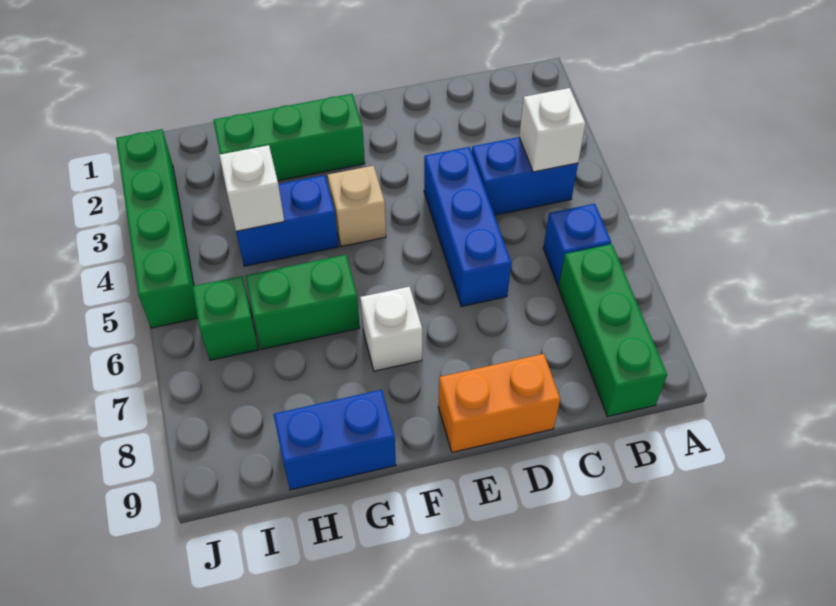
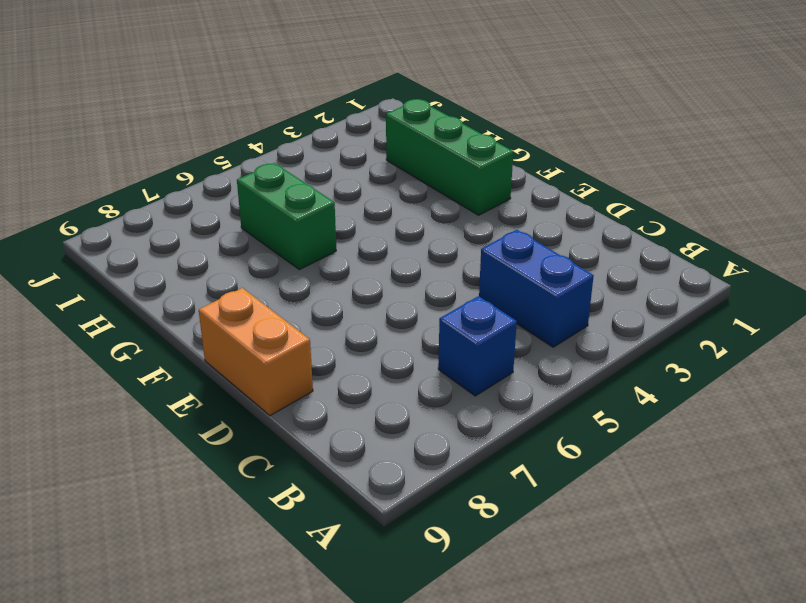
none -> green brick B7:B9 level 1
none -> blue brick D4:D6 level 1
none -> tan brick F4 level 1

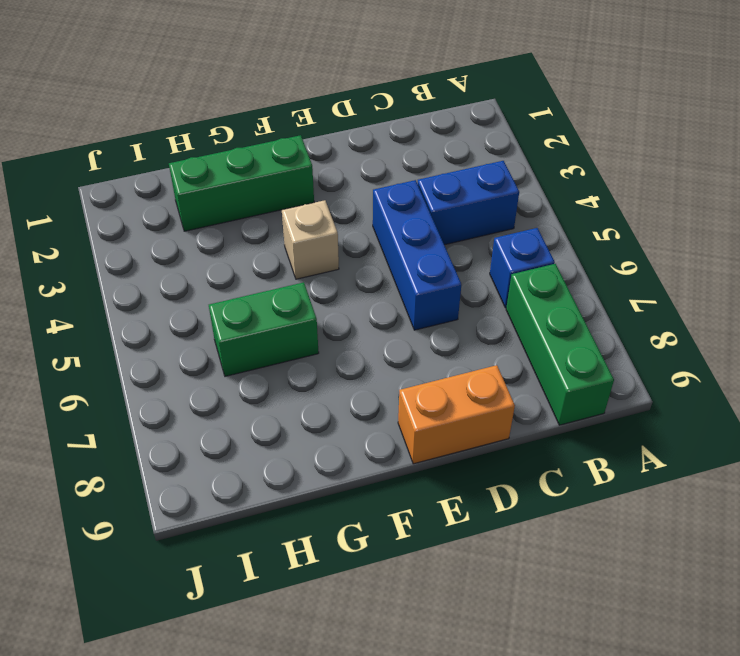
none -> white brick F7 level 1
none -> blue brick G4:H4 level 1
none -> blue brick G9:H9 level 1

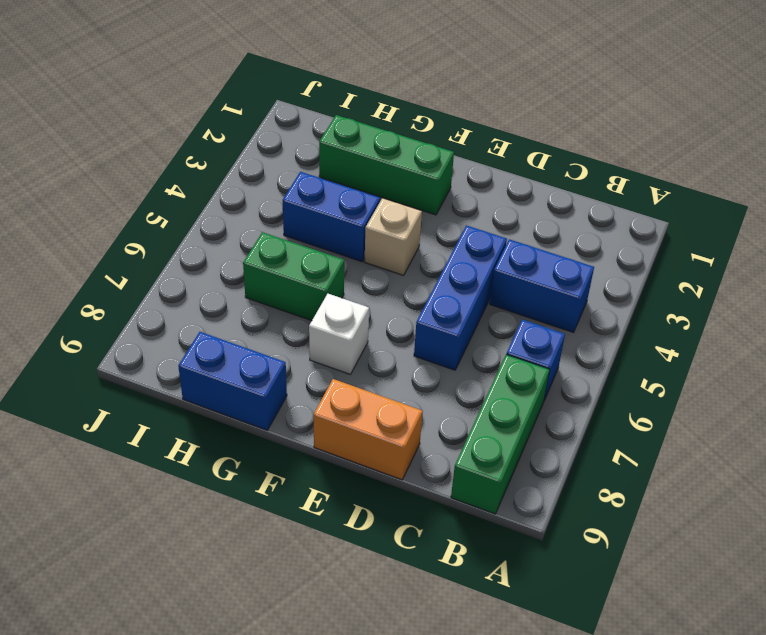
none -> green brick I6 level 1
none -> green brick J2:J5 level 1
none -> white brick B4 level 2

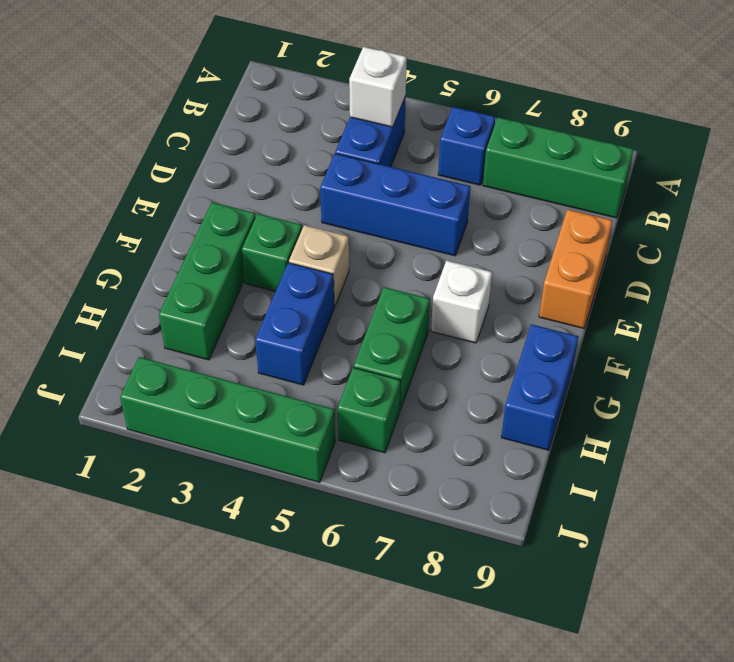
green brick F3 level 1 -> none
none -> white brick H4 level 2

